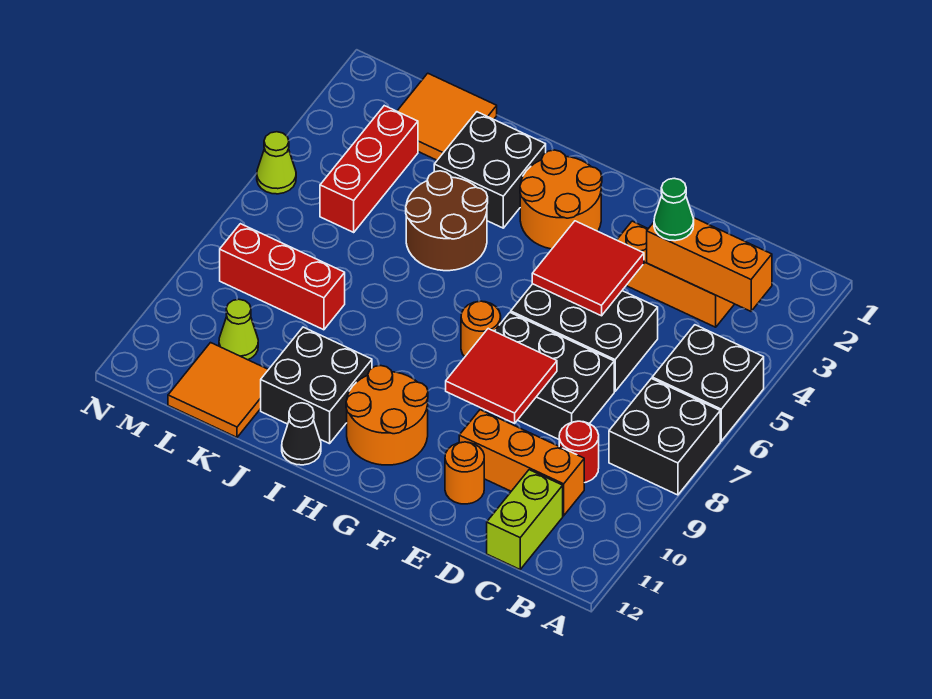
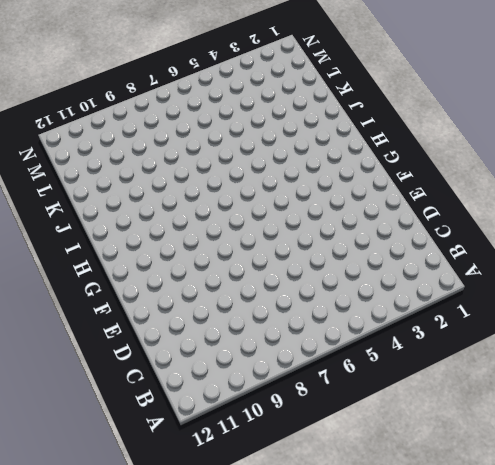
none -> black brick A5:B6 level 1
none -> black brick A7:B8 level 1
none -> orange brick C3:E3 level 1

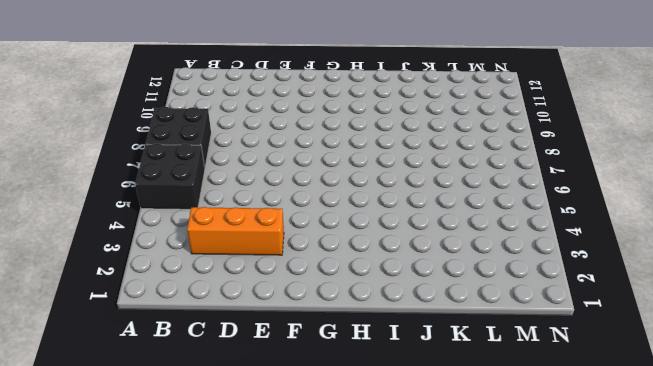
none -> red round brick C9 level 1
none -> orange brick C10:E10 level 1
none -> lime brick C11:C12 level 1

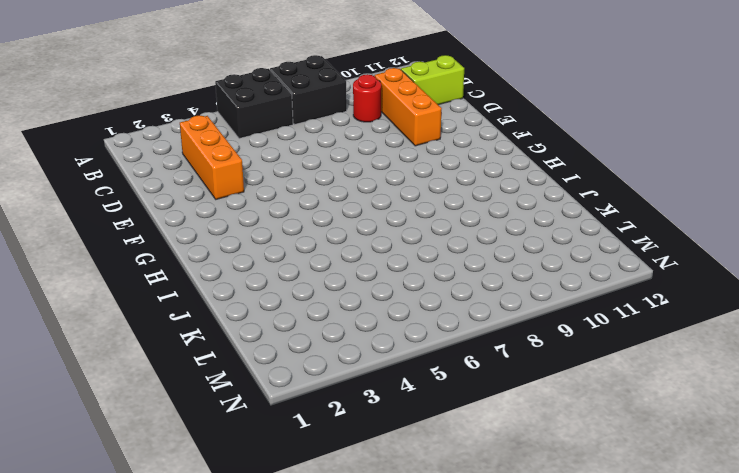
none -> black brick D5:F6 level 1
none -> black brick D7:F8 level 1
none -> orange round brick E11 level 1

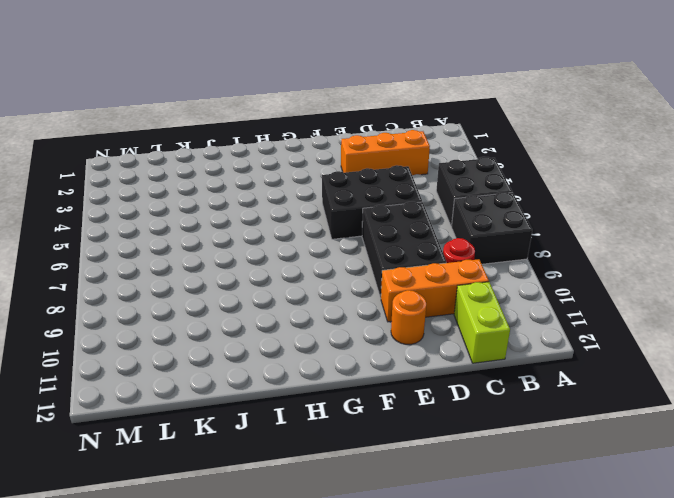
black brick D7:E9 level 1 -> black brick D7:F8 level 1
none -> orange round brick G2:H3 level 1
none -> orange round brick G7 level 1
none -> orange round brick G10:H11 level 1

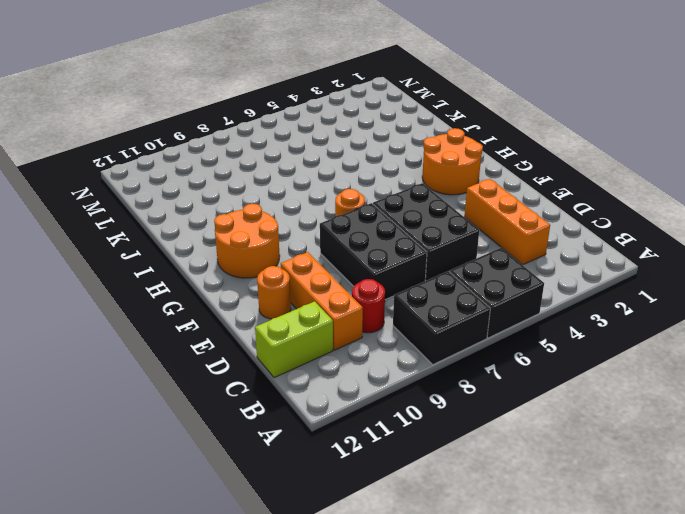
none -> black brick I2:J3 level 1
none -> brown round brick I4:J5 level 1
none -> black brick I10:J11 level 1

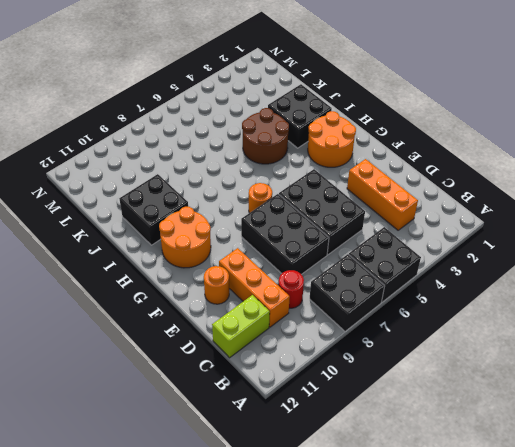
none -> black cone I12 level 1
none -> orange tile K1:L2 level 1
none -> red brick K8:M8 level 1

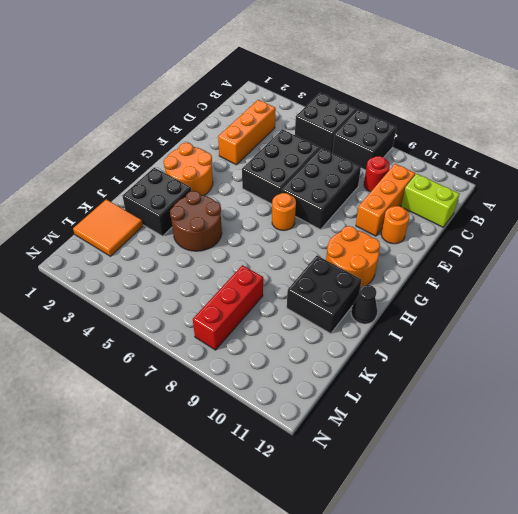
none -> orange tile K11:L12 level 1
none -> red brick L3:L5 level 1
none -> lime cone L10 level 1

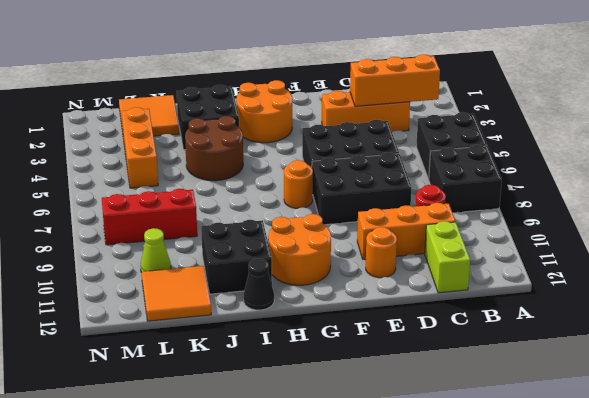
orange brick L3:L5 level 1 -> red brick L3:L5 level 1
none -> lime cone N5 level 1
none -> red tile E4:F5 level 2
none -> red tile E8:F9 level 2

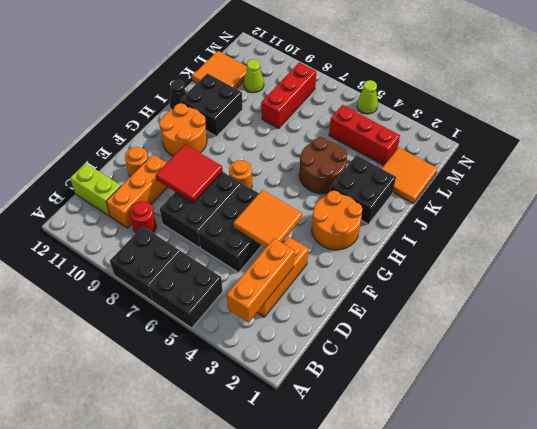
orange tile E4:F5 level 2 -> red tile E4:F5 level 2
none -> green cone D3 level 3

